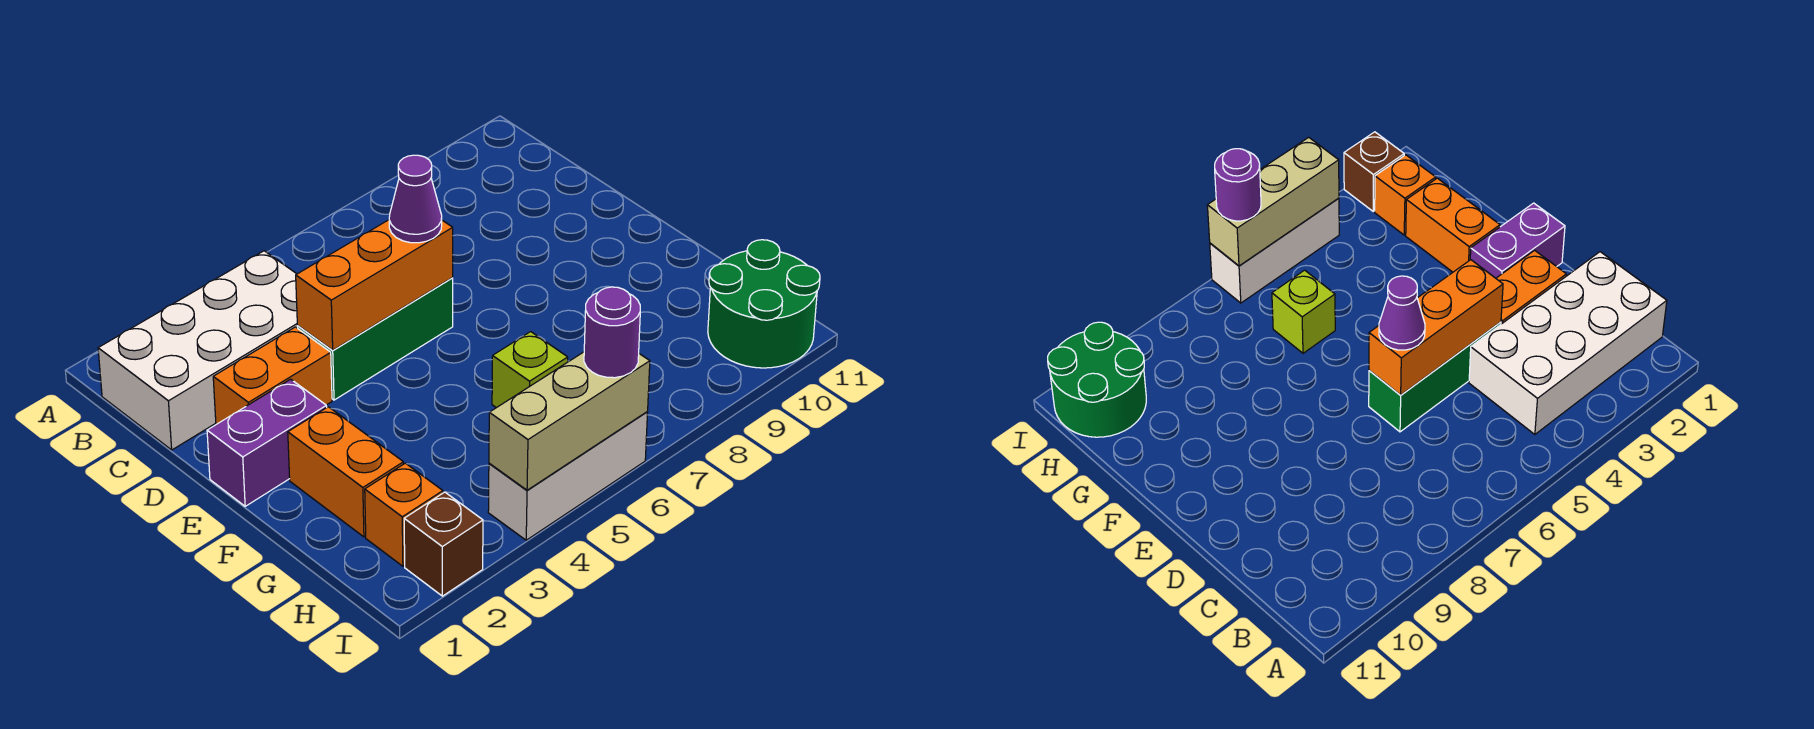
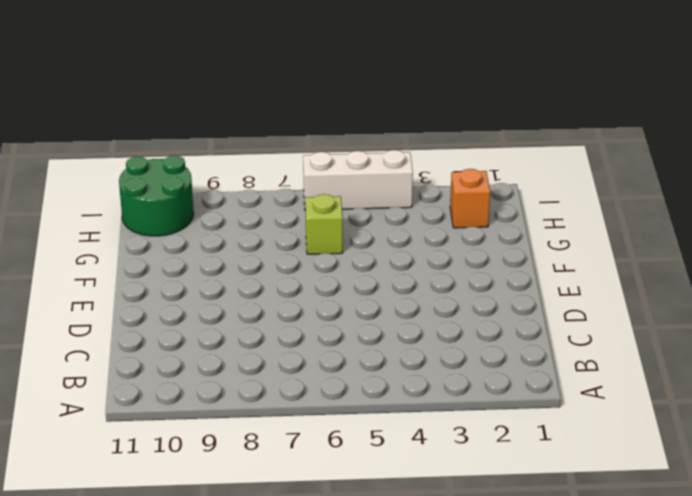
none -> white brick B1:C4 level 1
none -> orange brick D2:D3 level 1
none -> green brick D4:D6 level 1

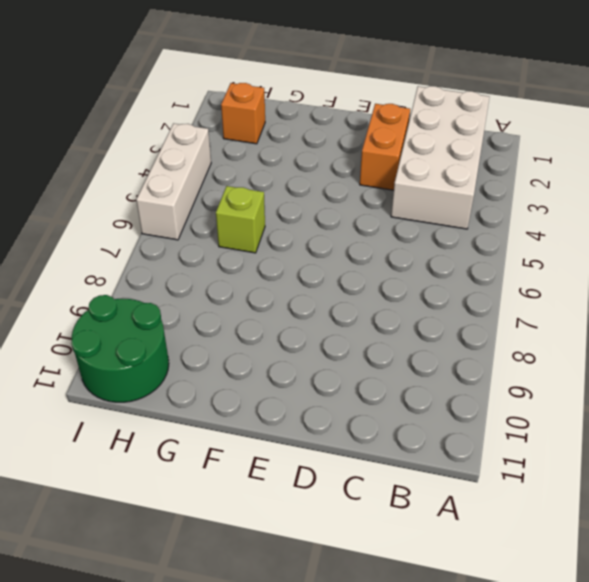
none -> green brick D4:D6 level 1
none -> purple brick E1:E2 level 1
none -> orange brick F2:G2 level 1

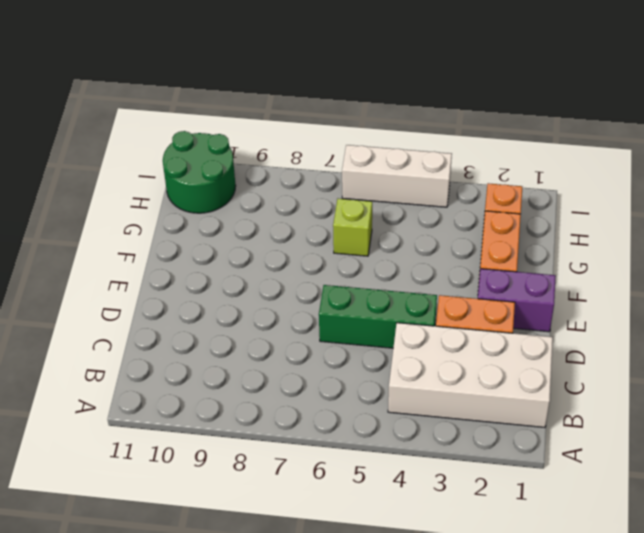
none -> brown brick I2 level 1
none -> orange brick D4:D6 level 2
none -> tan brick I4:I6 level 2

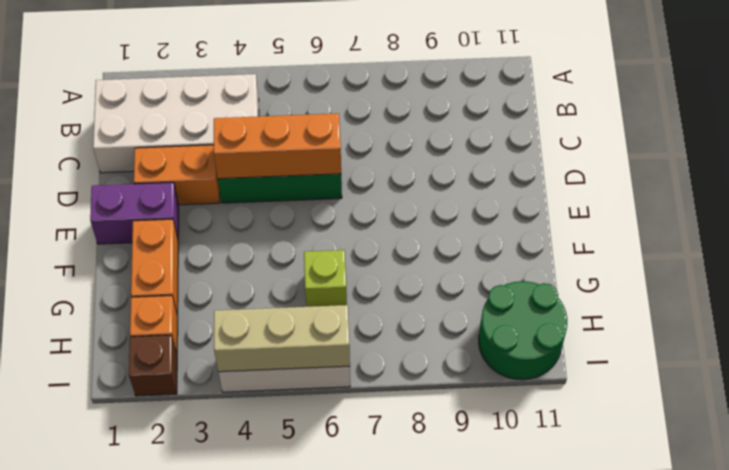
none -> purple cone D6 level 3
none -> purple round brick I6 level 3

